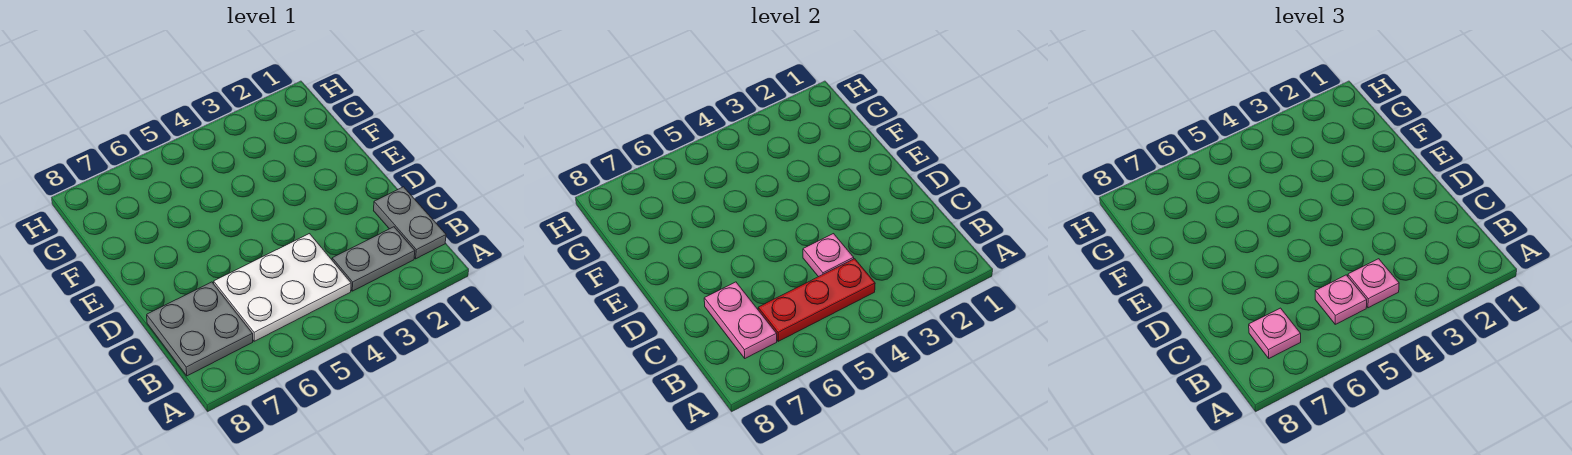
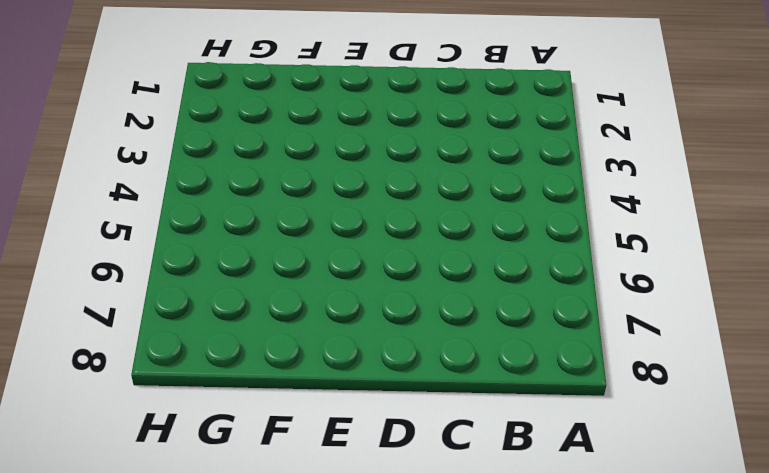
none -> grey plate B1:C1 level 1
none -> grey plate B2:B3 level 1

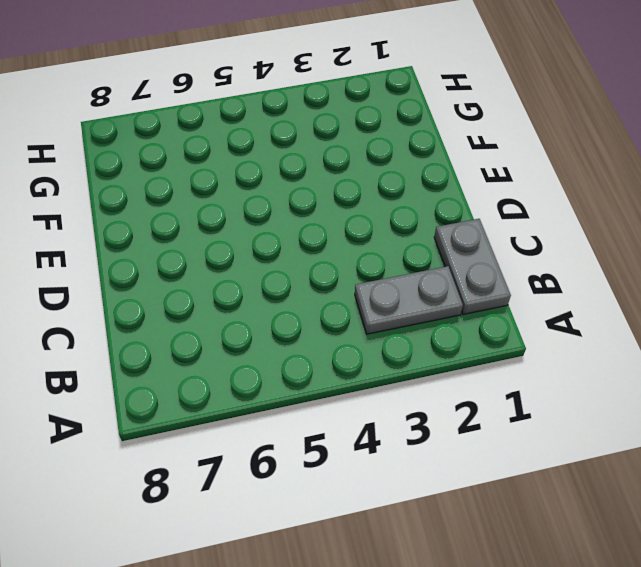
none -> white plate B4:C6 level 1
none -> grey plate B7:C8 level 1

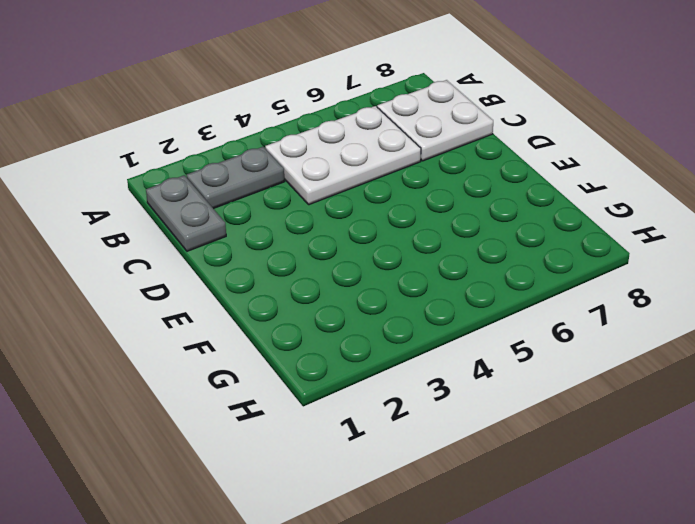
white plate B7:C8 level 1 -> grey plate B7:C8 level 1
none -> red plate B4:B6 level 2
none -> pink plate B7:C7 level 2

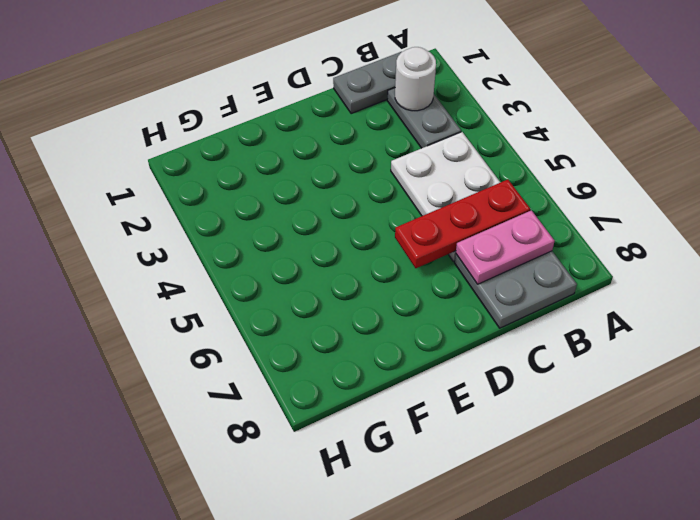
white round brick B2 level 2 -> none
red plate B6:D6 level 2 -> red plate B4:B6 level 2
none -> pink plate C4 level 2
none -> pink plate B4 level 3

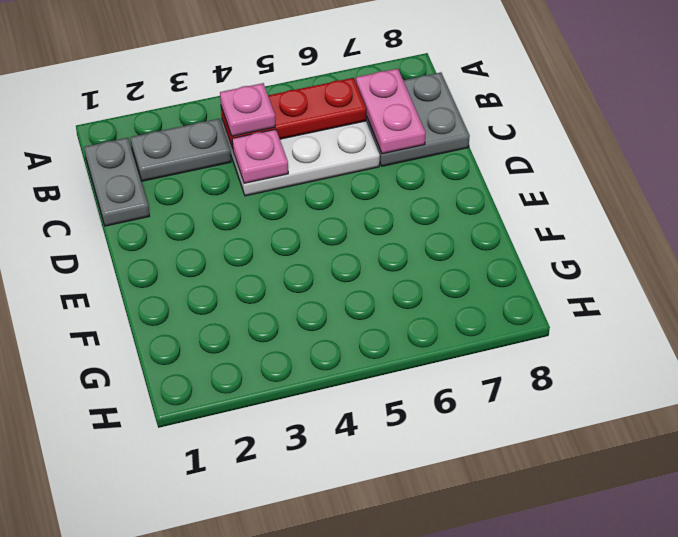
none -> pink plate B5 level 3
none -> pink plate B7 level 3

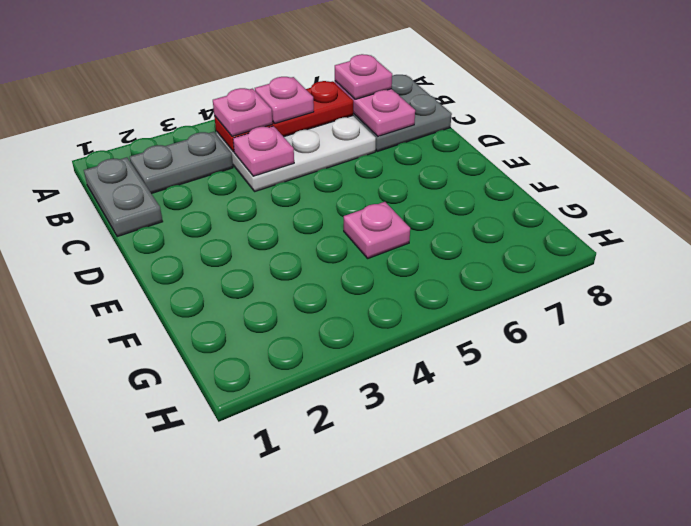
pink plate F5 level 1 -> none

